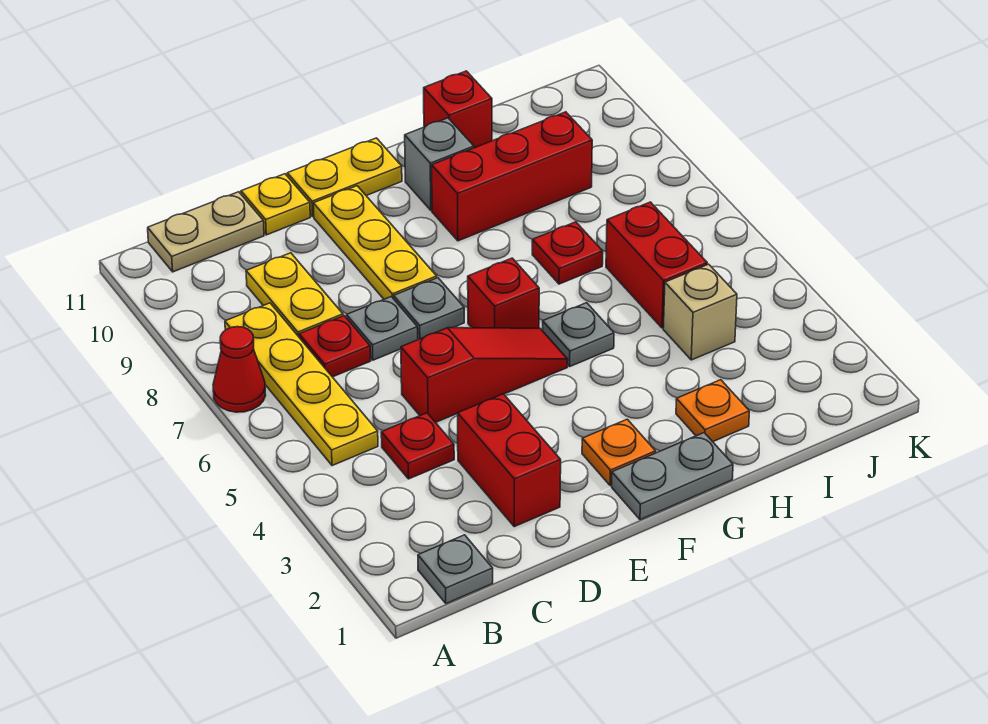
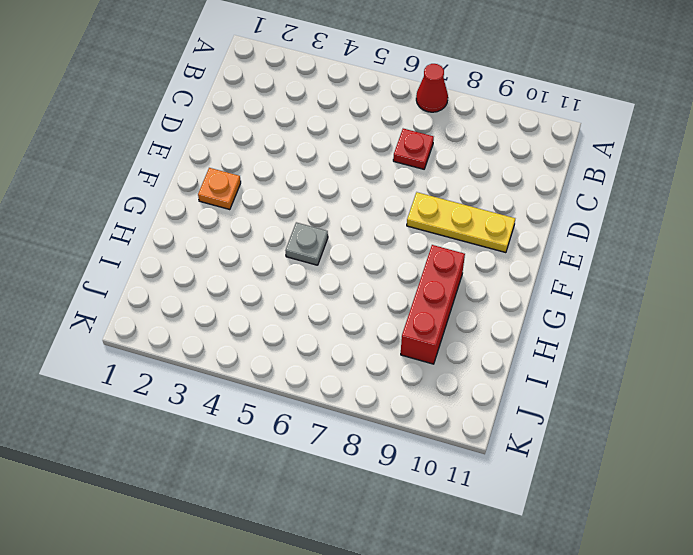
none -> grey plate B1 level 1
none -> yellow plate B5:B8 level 1
none -> tan plate B11:C11 level 1

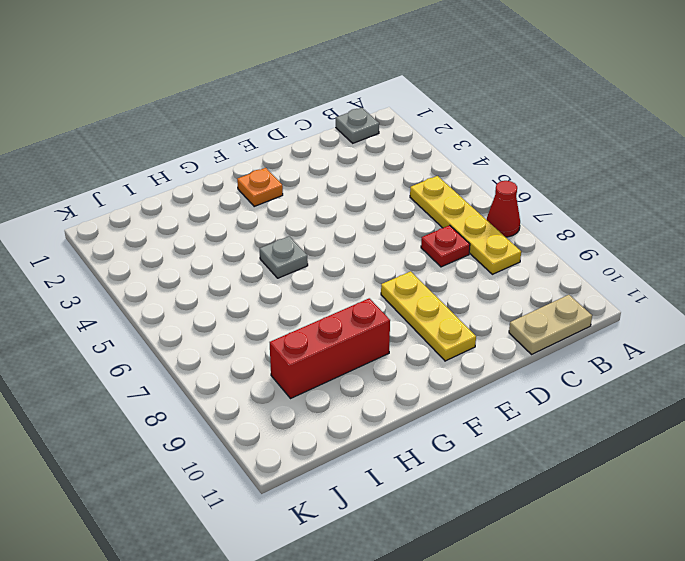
none -> red plate C4 level 1
none -> yellow plate C8:C9 level 1
none -> red brick D2:D3 level 1

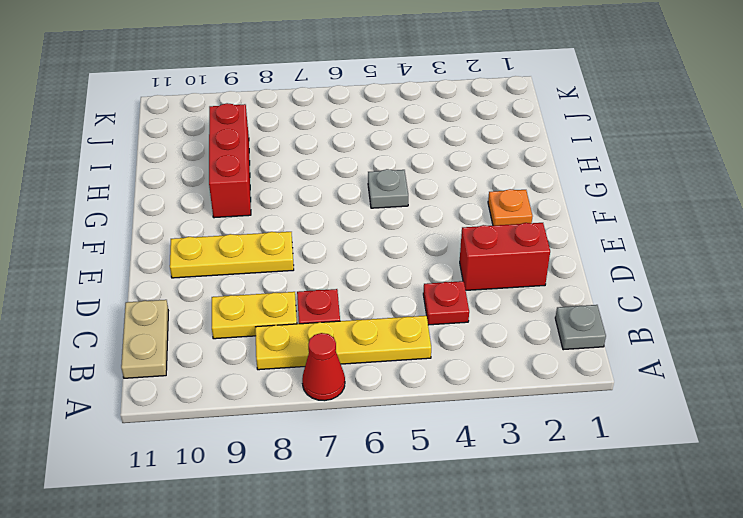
none -> red slope D5:F5 level 1 top D
none -> grey plate D7 level 1
none -> yellow plate D11 level 1

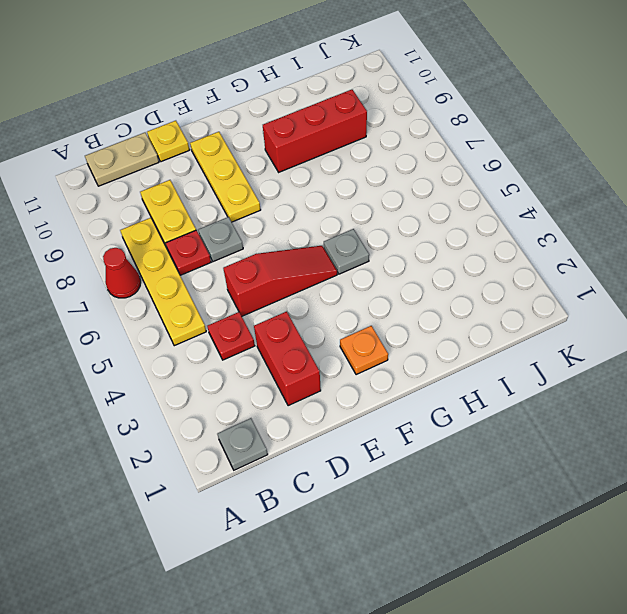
none -> grey plate E7 level 1
none -> yellow plate E11:F11 level 1
none -> grey plate F1:G1 level 1

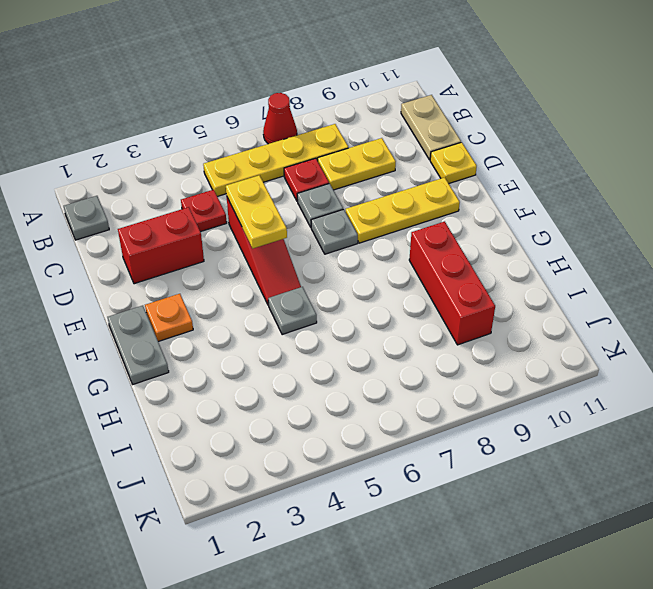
yellow plate D5:E5 level 2 -> yellow plate E11:F11 level 1
none -> red brick F6 level 1
none -> grey brick G10 level 1
none -> orange plate H2 level 1

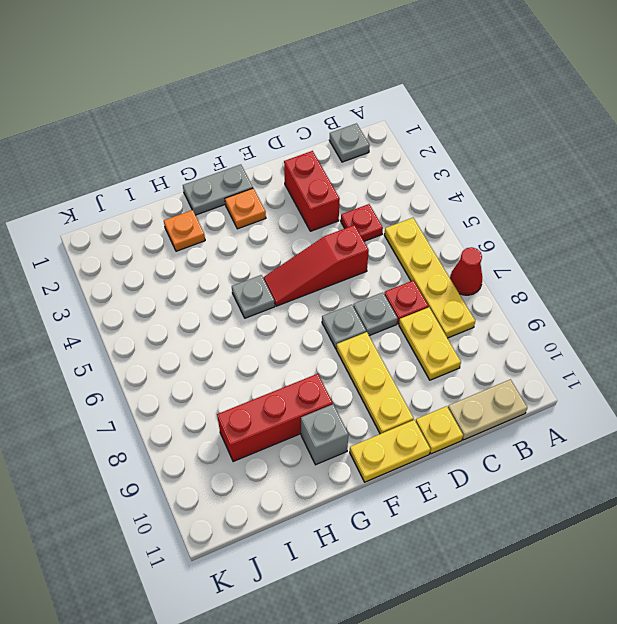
none -> red brick F6 level 1
none -> red plate H7 level 1
none -> red brick H11 level 1

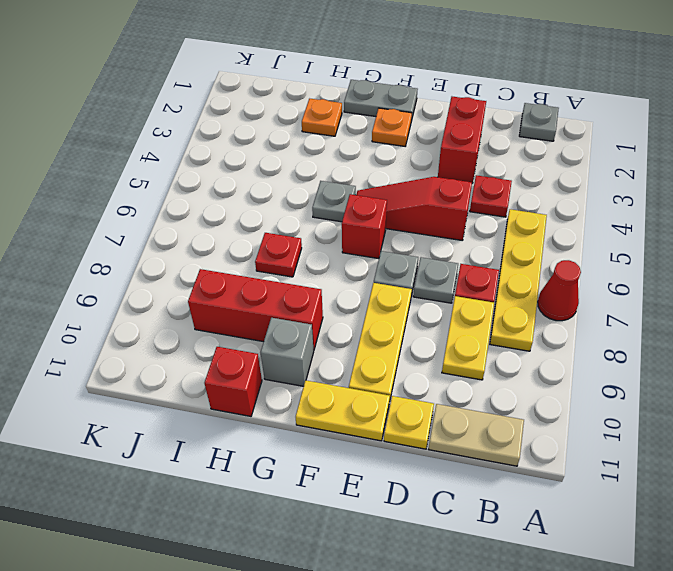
none -> tan brick I4 level 1
none -> red brick I5:I6 level 1

